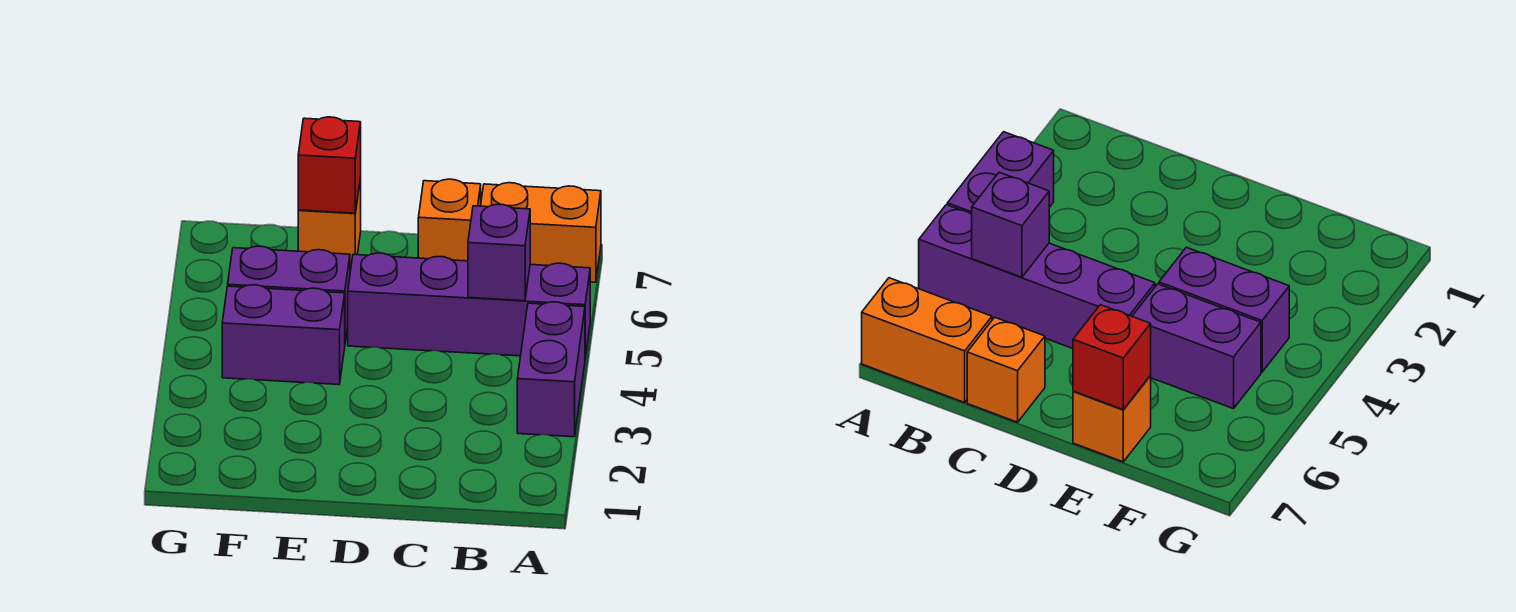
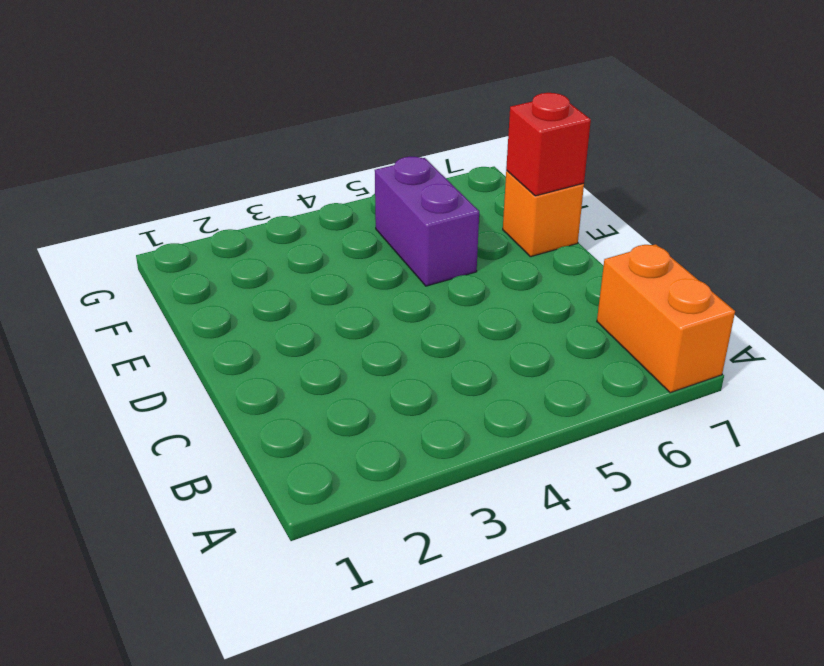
none -> purple brick A3:A4 level 1
none -> purple brick A5:D5 level 1

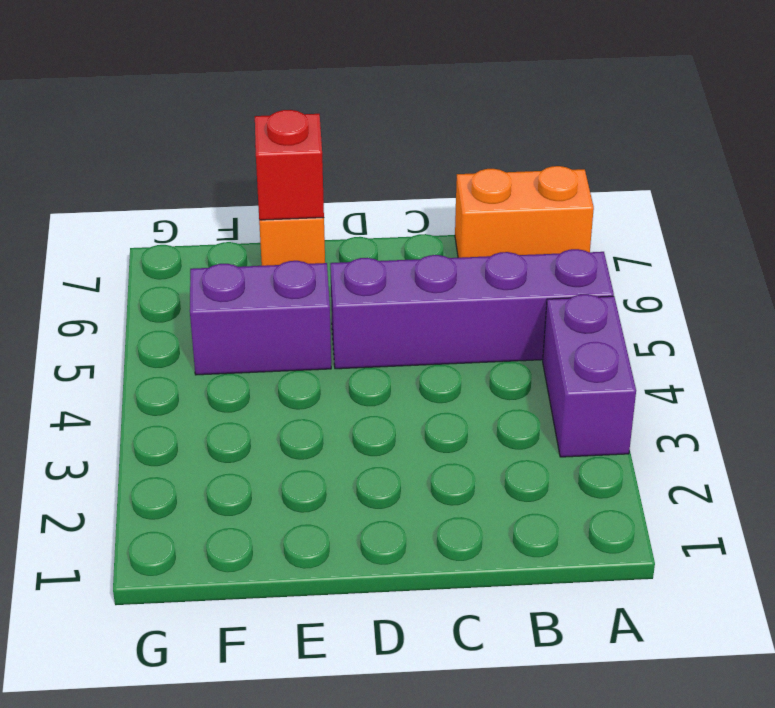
none -> orange brick C7 level 1
none -> purple brick E4:F4 level 1

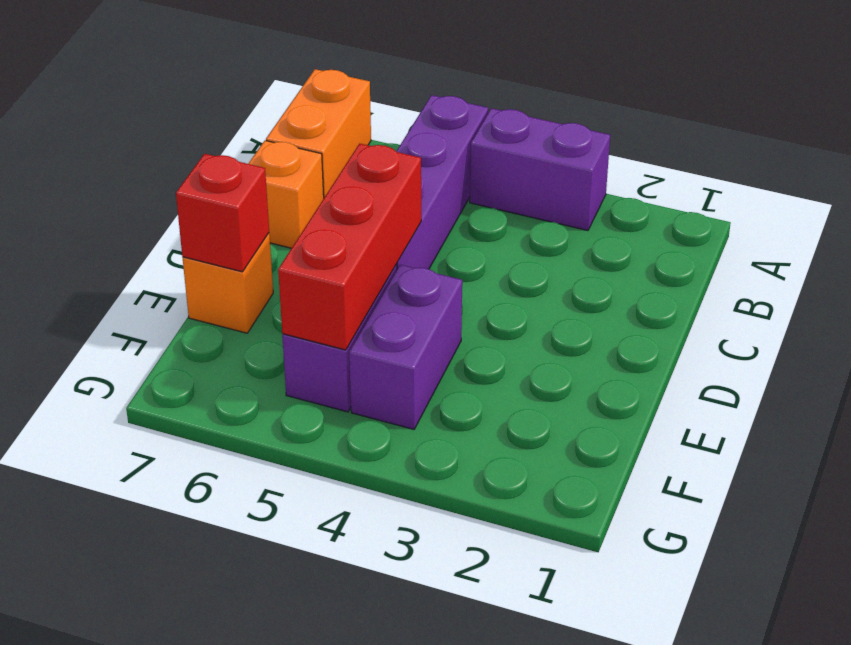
red brick D5:F5 level 2 -> none
none -> purple brick B5 level 2

